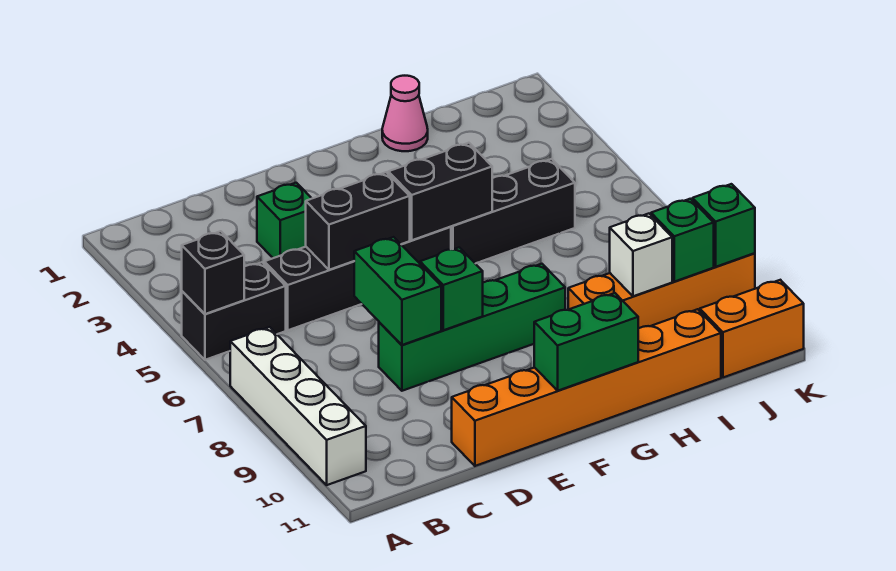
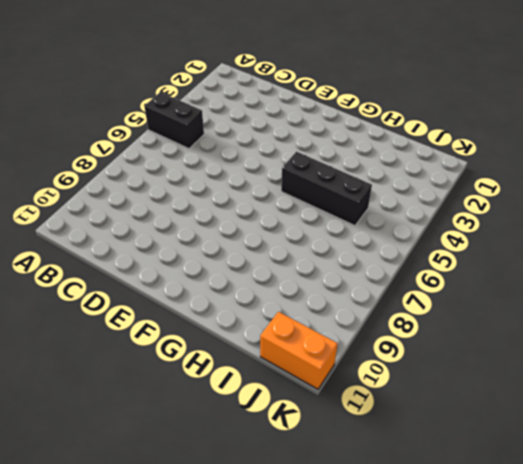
none -> white brick A7:A10 level 1
none -> black brick C5:F5 level 1
none -> green brick D3 level 1

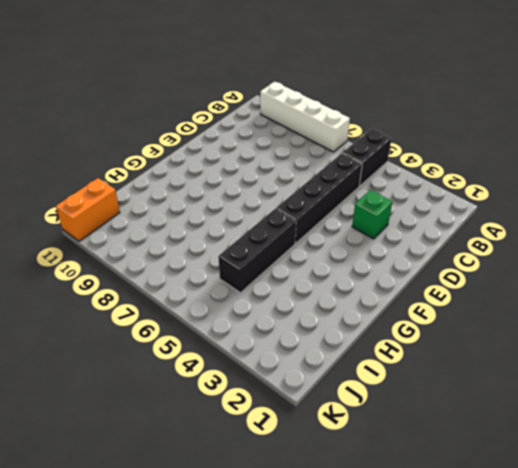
none -> green brick D8:G8 level 1
none -> orange brick D11:I11 level 1
none -> pink cone H1 level 1

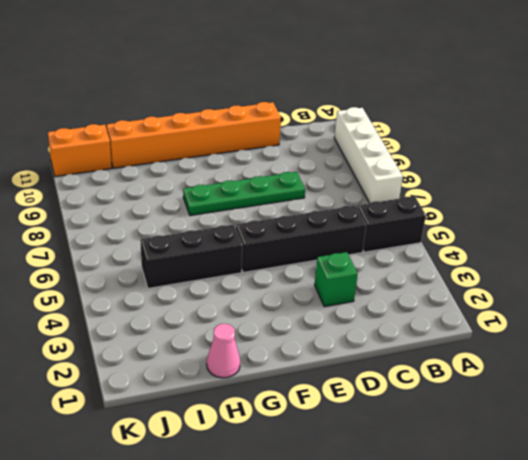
green plate D8:G8 level 1 -> green brick D8:G8 level 1
none -> orange brick H9:K9 level 1
none -> black brick A5 level 2
none -> black brick D5:E5 level 2

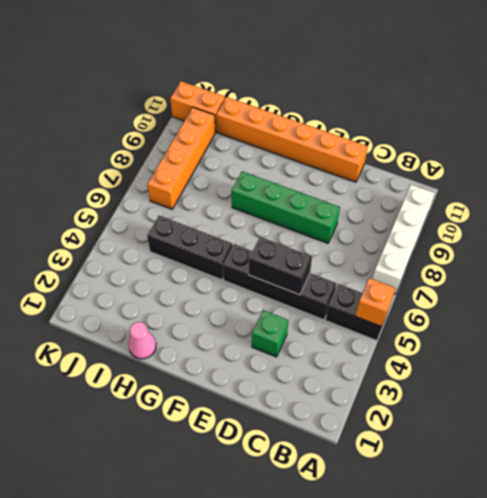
orange brick A5 level 2 -> black brick A5 level 2
orange brick J7:J10 level 1 -> orange brick H9:K9 level 1
none -> green brick D7:D8 level 2
none -> green brick E8 level 2
none -> black brick F5:G5 level 2

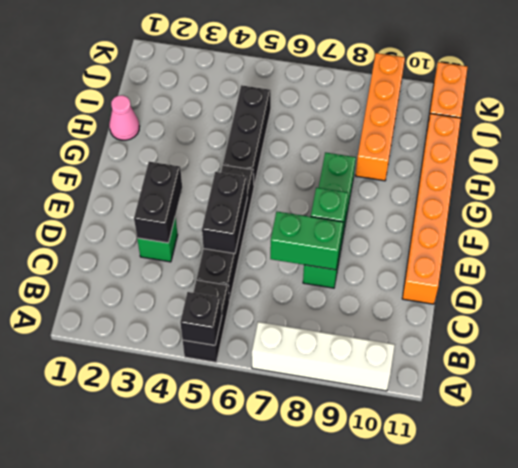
black brick D3:E3 level 2 -> black brick F5:G5 level 2
none -> green brick F11:G11 level 2
none -> white brick I9 level 2
none -> green brick J9 level 2

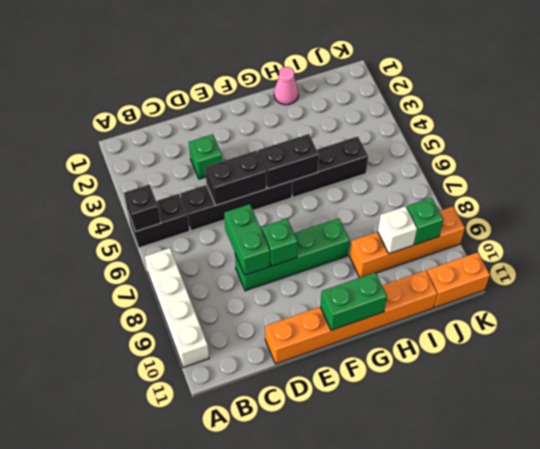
none -> green brick K9 level 2

